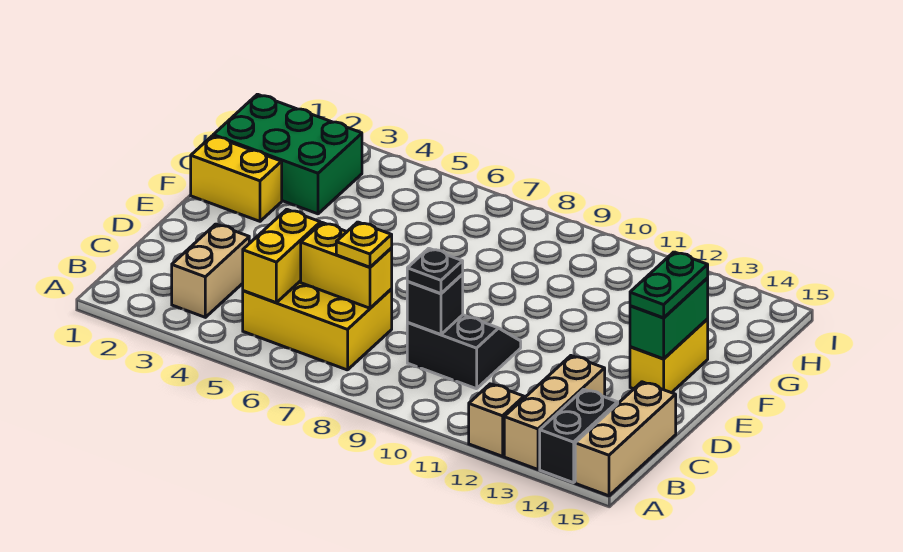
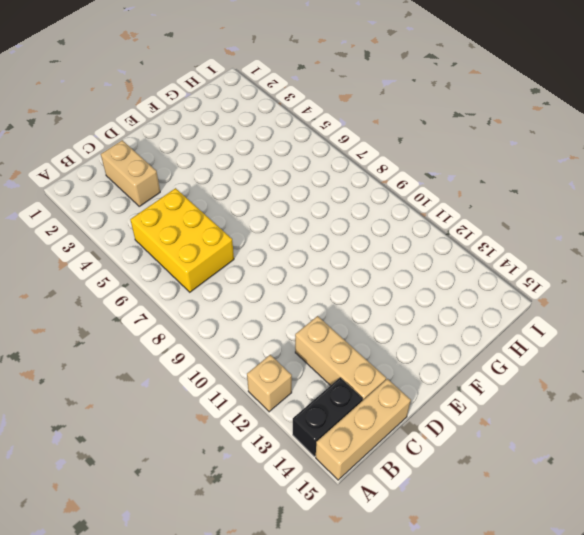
tan brick C2:C3 level 1 -> tan brick B3:C3 level 1
tan brick C12:C14 level 1 -> tan brick A13:C13 level 1
none -> black slope C9:D10 level 1 top C
none -> yellow brick E14:F14 level 1
none -> yellow brick F1:F2 level 1

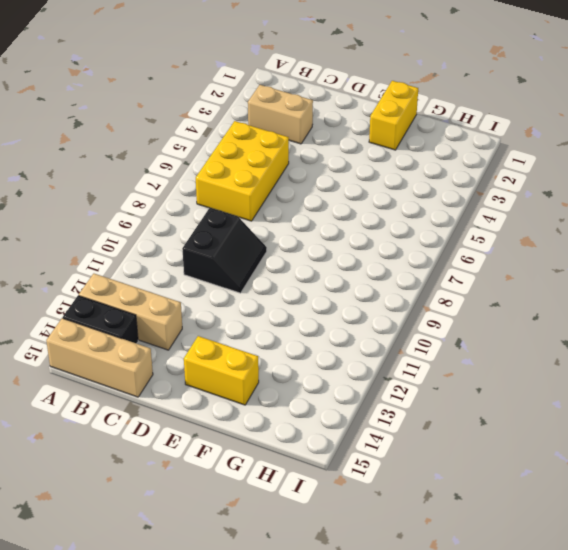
none -> tan brick A12 level 1
none -> green brick G1:H3 level 1
none -> yellow brick B5:C5 level 2

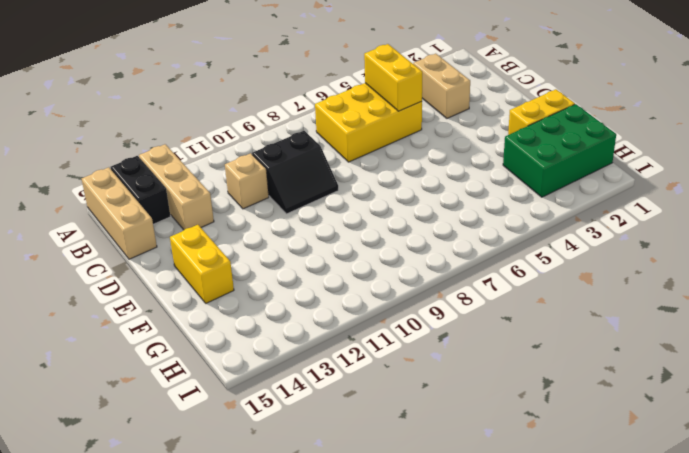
tan brick C11 level 1 -> tan brick A12 level 1
none -> yellow brick C6:C7 level 2
none -> black brick C9 level 2
none -> green brick E14:F14 level 2

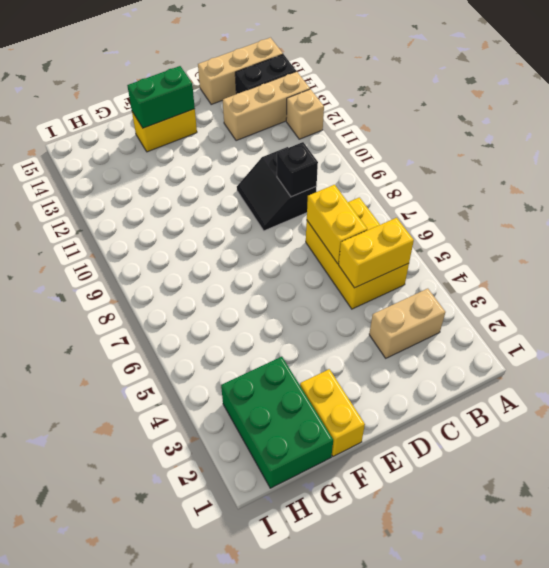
none -> yellow plate C7 level 3
none -> black plate C9 level 3
none -> green plate E14:F14 level 3

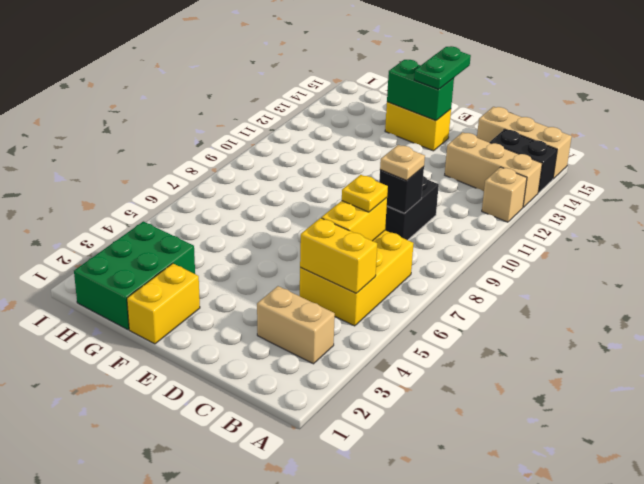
tan plate C9 level 3 -> black plate C9 level 3
green plate E14:E15 level 3 -> green plate E14:F14 level 3

